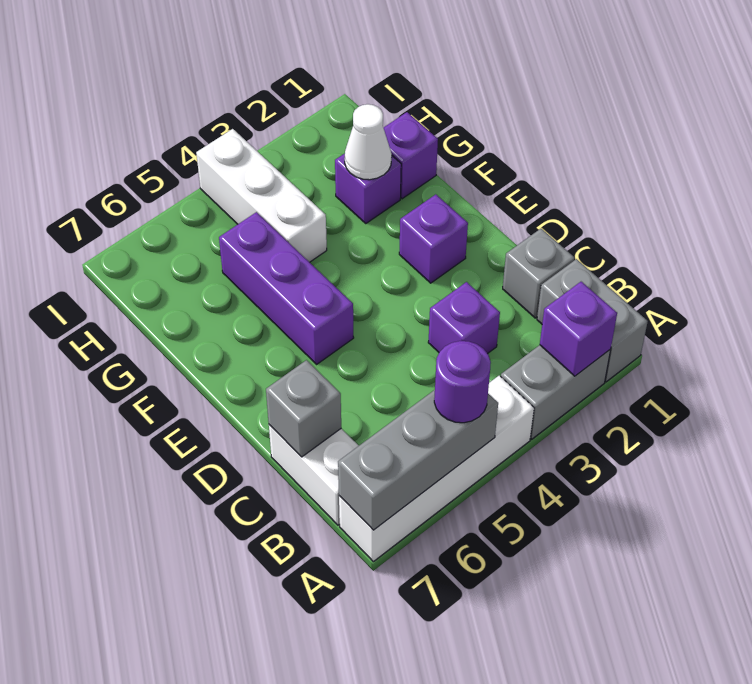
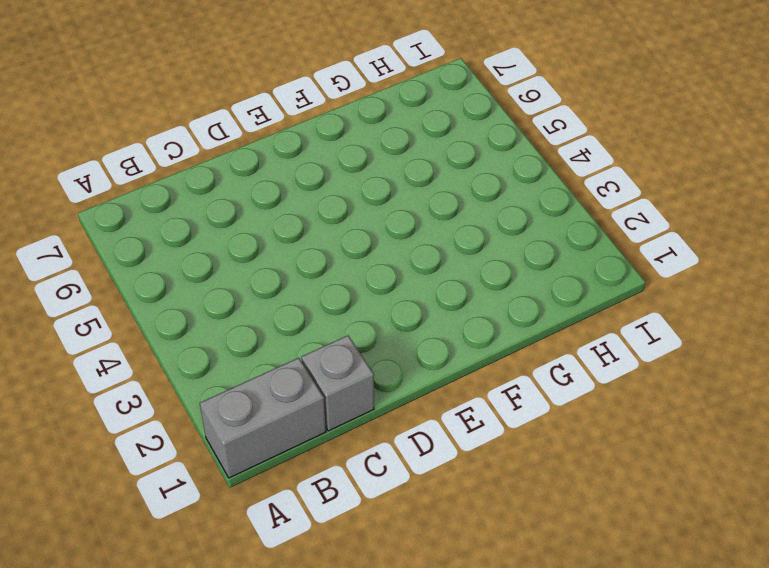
none -> grey brick A2:A3 level 1
none -> white brick A4:A7 level 1
none -> white brick B7:C7 level 1

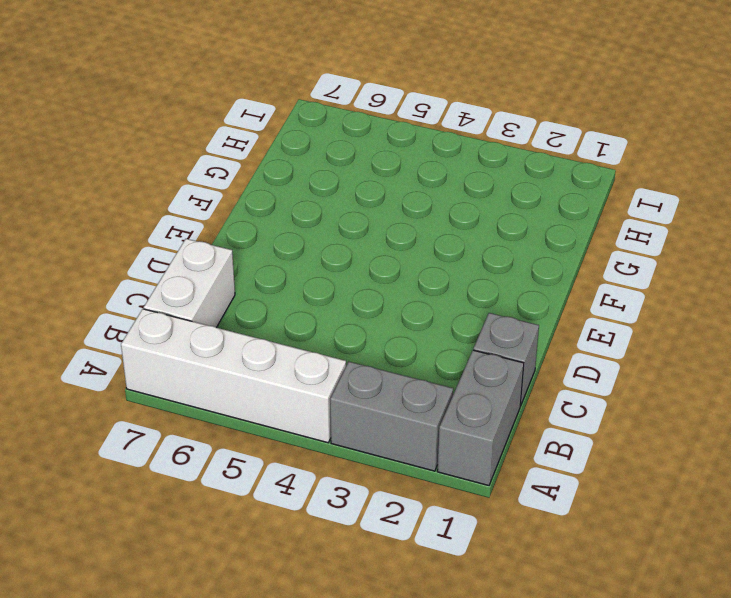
none -> purple brick C3 level 1
none -> purple brick E2 level 1
none -> purple brick E5:G5 level 1

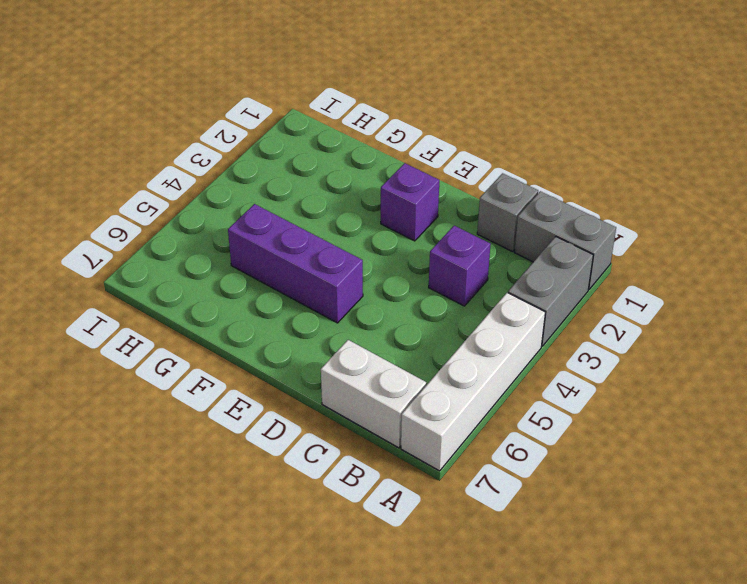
none -> purple brick G1 level 1
none -> purple brick G2 level 1
none -> white brick G4:I4 level 1

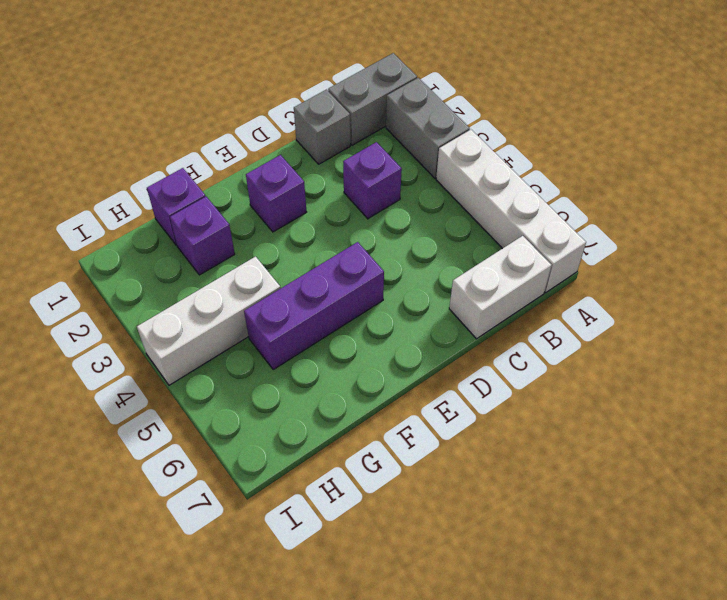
none -> purple brick A2 level 2
none -> grey brick A5:A7 level 2
none -> grey brick C7 level 2

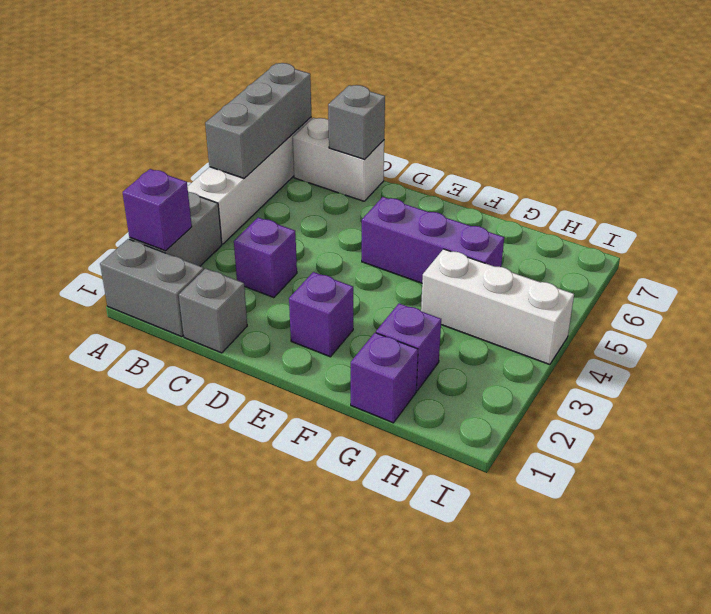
none -> white cone G2 level 2
none -> purple round brick A5 level 3

